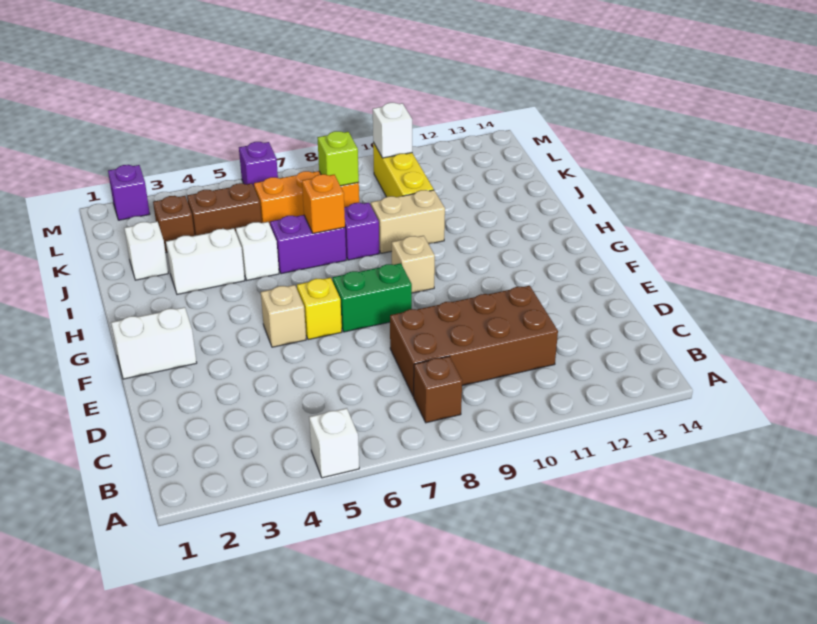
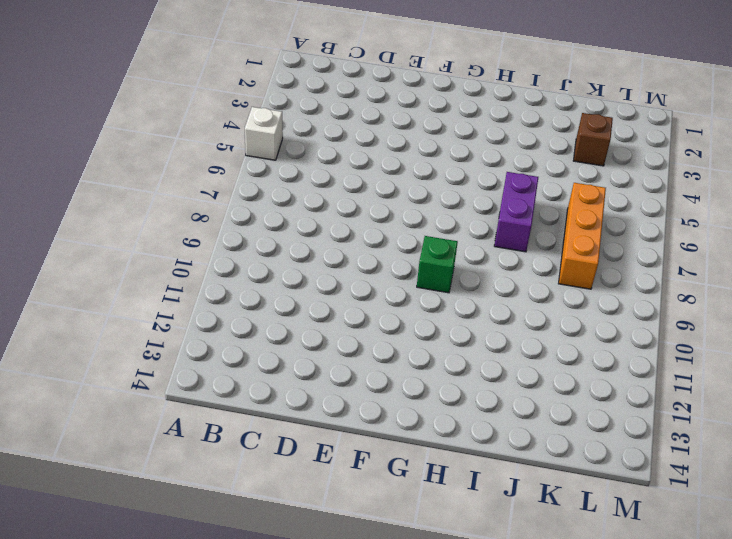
green brick G9 level 1 -> tan brick G9 level 1
none -> brown brick B8 level 1
none -> brown brick C8:D11 level 1
none -> white brick F1:F2 level 1

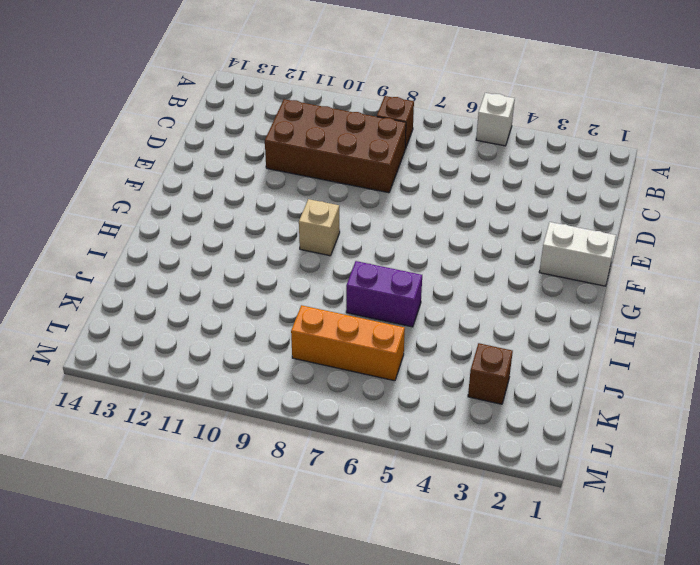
none -> tan brick F5 level 1
none -> yellow brick F6 level 1
none -> green brick F7:F8 level 1

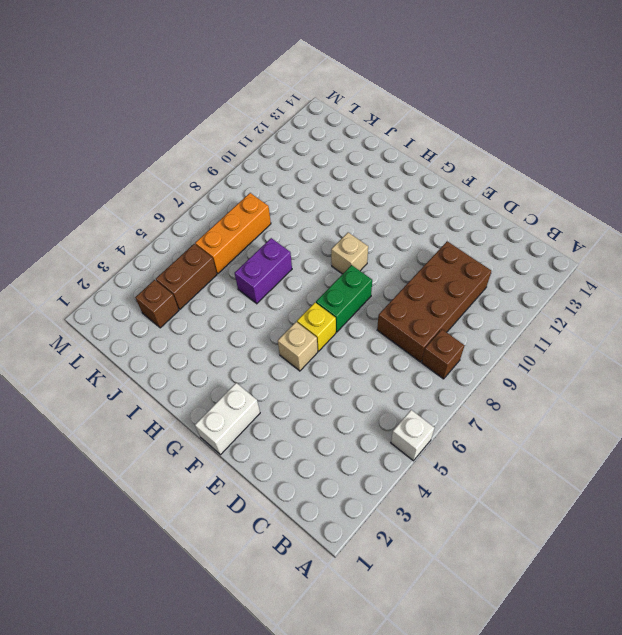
none -> white brick I3:I4 level 1
none -> white brick I5 level 1
none -> purple brick I8 level 1

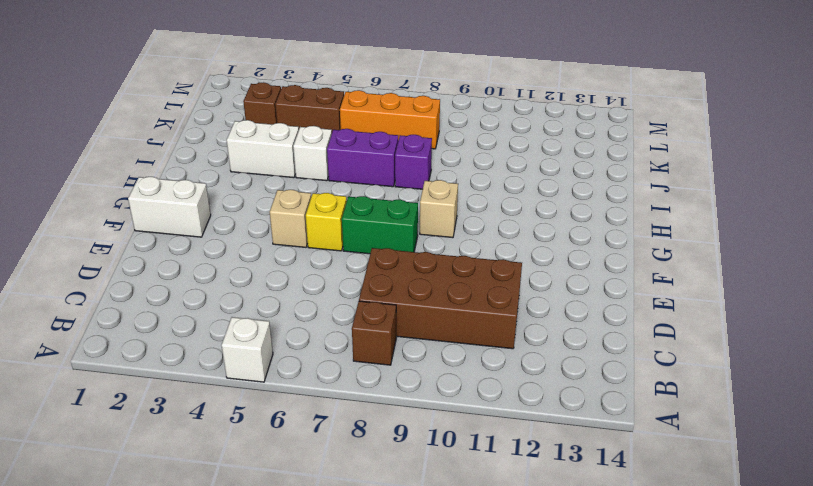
none -> tan brick I9:I10 level 1
none -> white brick J2 level 1
none -> yellow brick J10:L10 level 1

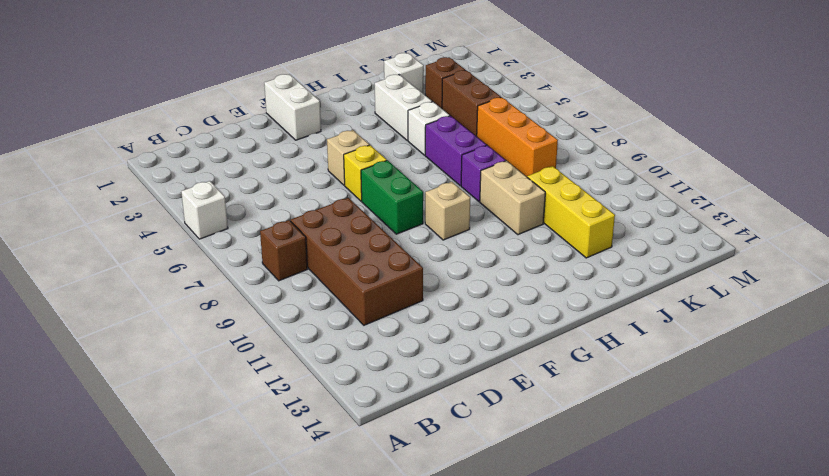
yellow brick J10:J12 level 1 -> yellow brick J10:L10 level 1
none -> purple brick M2 level 1
none -> purple brick M6 level 1
none -> orange brick I7 level 2

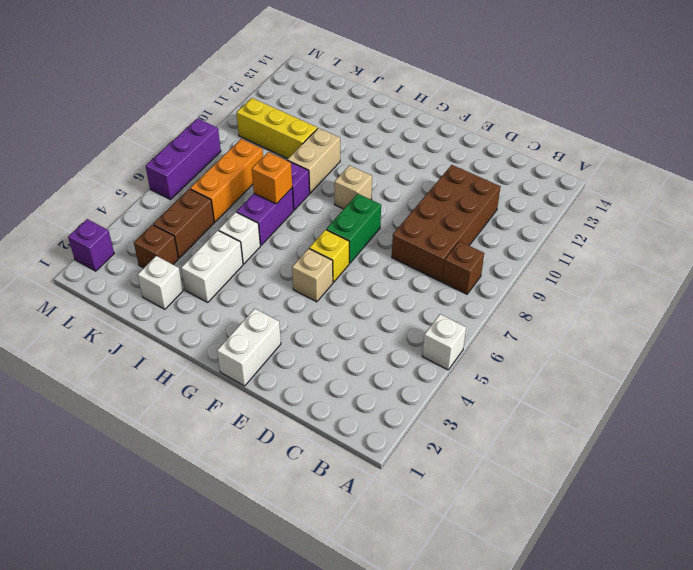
purple brick M6:M8 level 1 -> purple brick M6 level 1
none -> lime brick K8 level 2
none -> white brick L10 level 2

